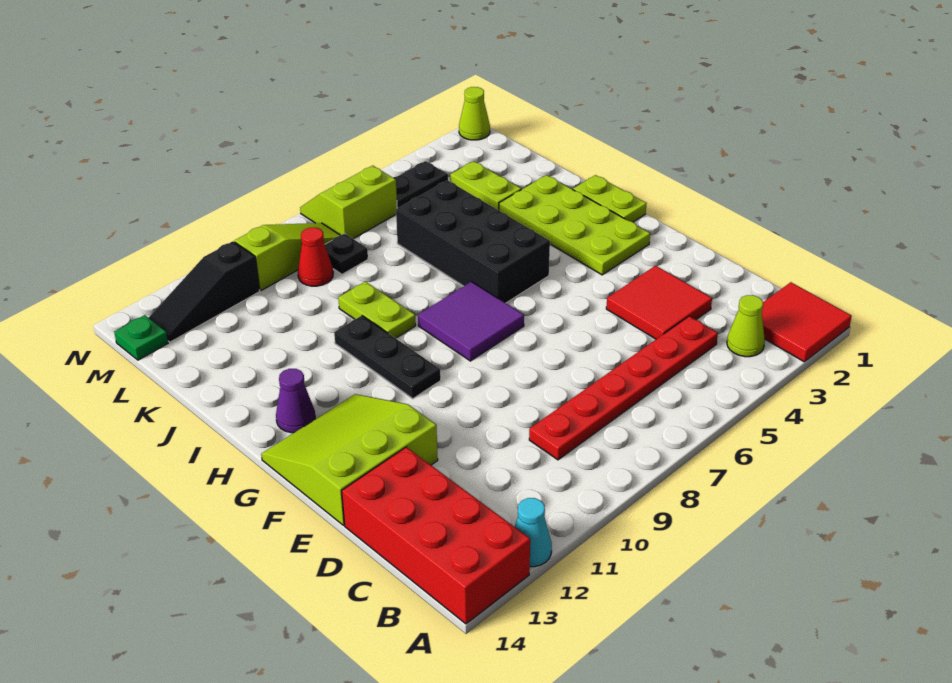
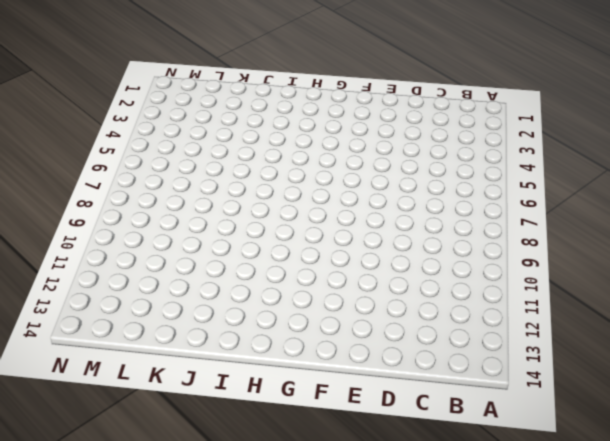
none -> red tile A1:B2 level 1
none -> cyan cone A12 level 1
none -> red brick A13:D14 level 1

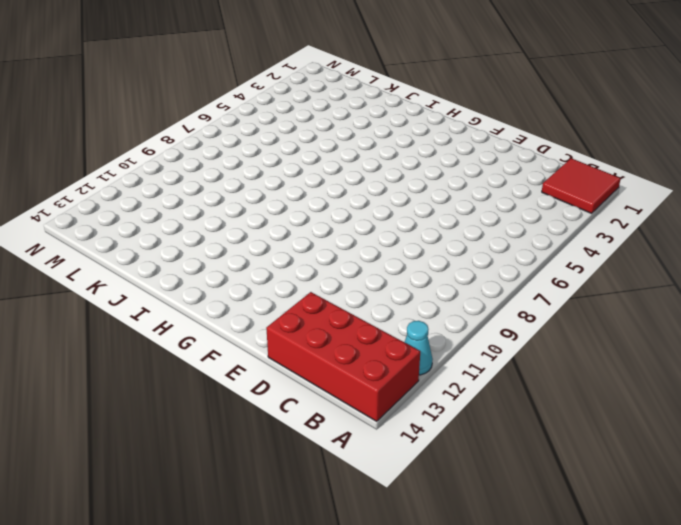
none -> lime cone B3 level 1
none -> red plate C4:C9 level 1
none -> red tile D3:E4 level 1

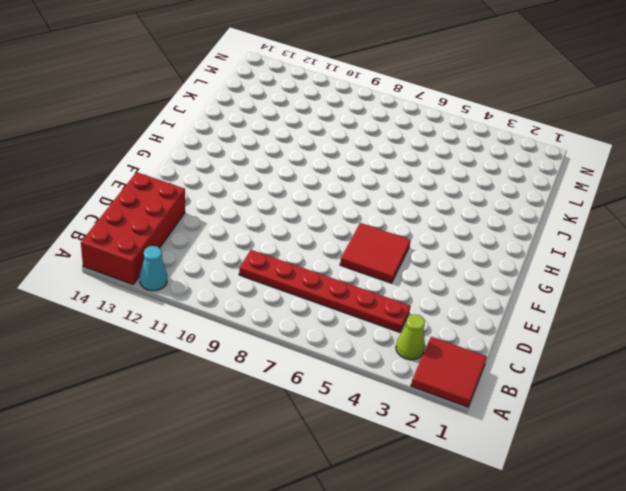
red tile E5:F6 level 1 -> red tile D3:E4 level 1
none -> lime slope E12:G14 level 1 top E
none -> lime plate G2:J3 level 1
none -> purple tile G7:H8 level 1

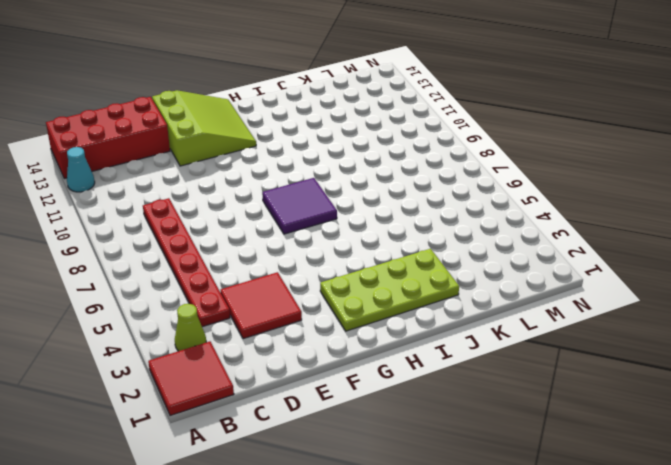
none -> black plate G10:I10 level 1
none -> lime plate H1:I1 level 1
none -> black brick H5:K6 level 1

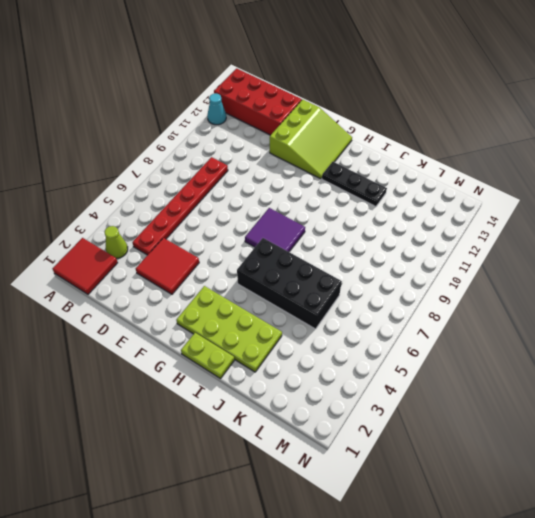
black plate H12:J12 level 1 -> black plate G10:I10 level 1
none -> purple cone H13 level 1
none -> lime plate I9:J9 level 1
none -> lime plate K3:L3 level 1

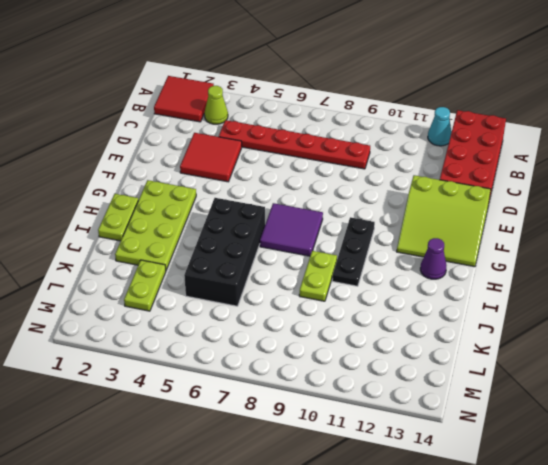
none -> black plate L8 level 1
none -> red cone L9 level 1
none -> black plate M4:M5 level 1

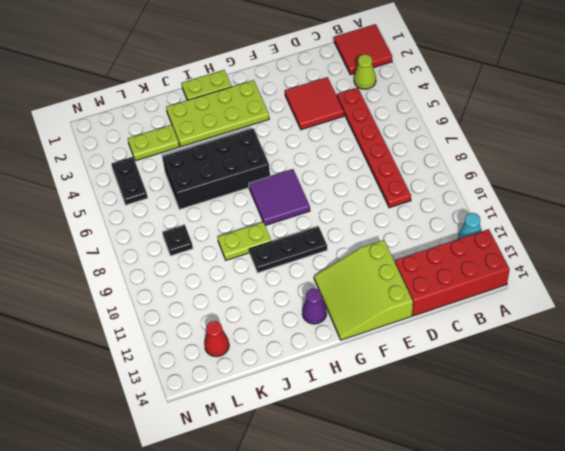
red cone L13 level 1 -> red cone L9 level 1
none -> lime slope M6:N7 level 1 top M
none -> lime slope M8:M10 level 1 top 10
none -> black slope M11:M13 level 1 top 11

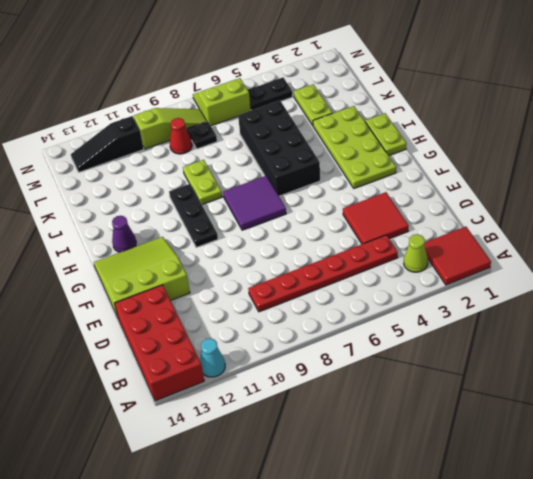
none -> green plate M14 level 1
none -> lime cone N1 level 1

